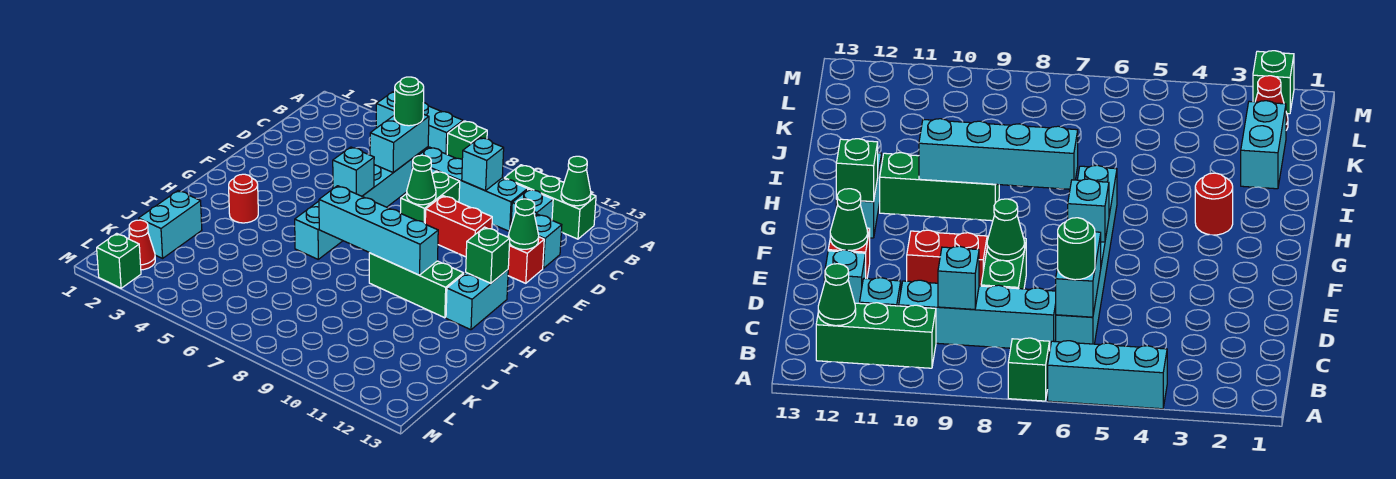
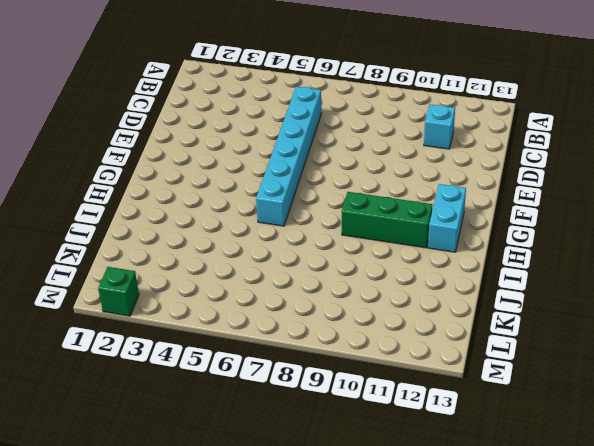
none -> cyan brick A4:A6 level 1
none -> green brick A7 level 1
none -> green brick B10:B12 level 1

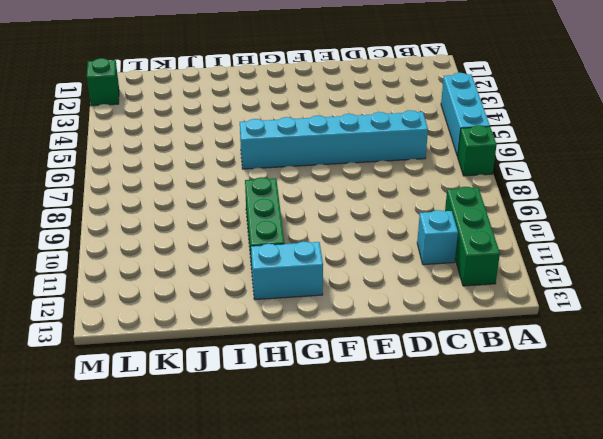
none -> cyan brick C7:C10 level 1
none -> green brick D8:E8 level 1
none -> cyan brick D12 level 1

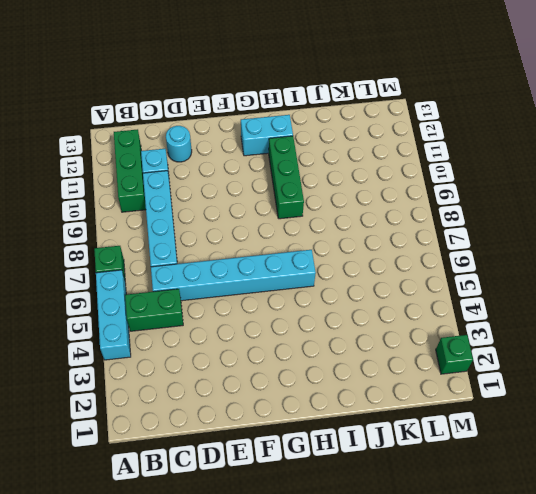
green brick B5:C5 level 1 -> green brick D8:E8 level 1
cyan round brick D12 level 1 -> cyan brick D12 level 1
none -> red brick E9:E10 level 1
none -> red brick E12 level 1
none -> red round brick H3 level 1

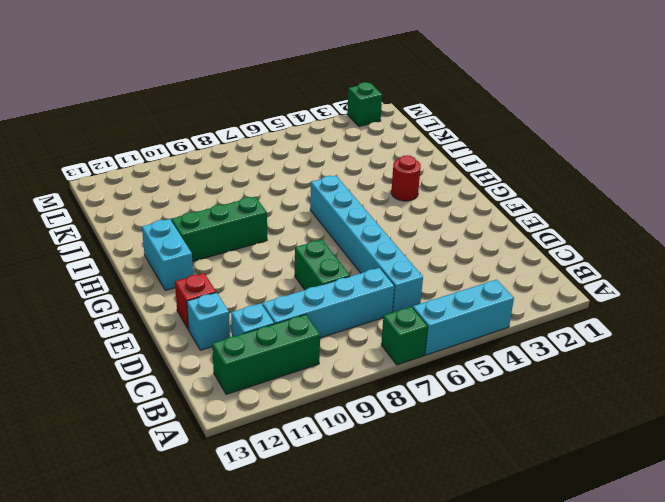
none -> red brick E9:E10 level 1
none -> cyan brick J2:K2 level 1
none -> red cone L2 level 1

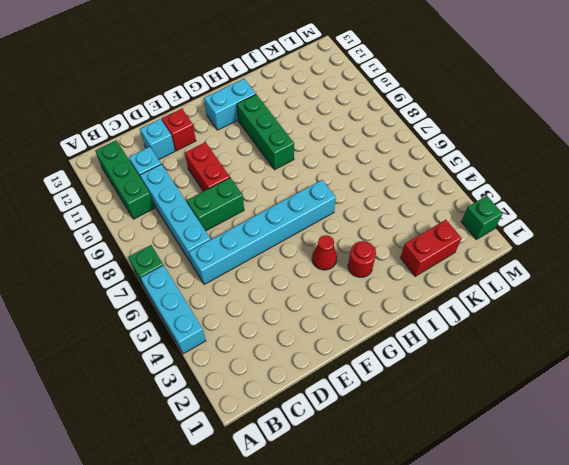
red cone G4 level 1 -> red cone L2 level 1
red brick J2:K2 level 1 -> cyan brick J2:K2 level 1
none -> green cone B12 level 2
none -> cyan brick C6:D6 level 2
none -> cyan brick C9 level 2

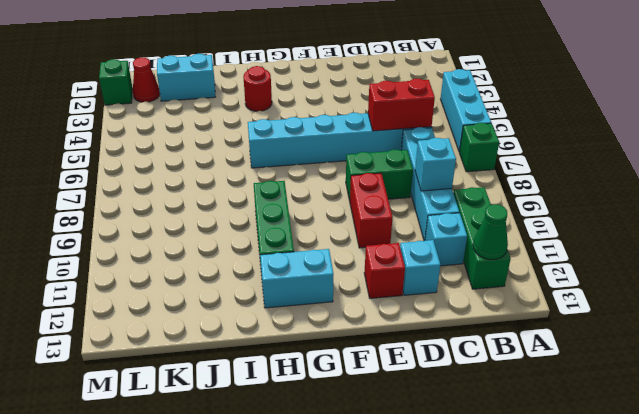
red brick C6:D6 level 2 -> cyan brick C6:D6 level 2
none -> green cone E8 level 2
none -> green cone E12 level 2
none -> cyan brick F6 level 2

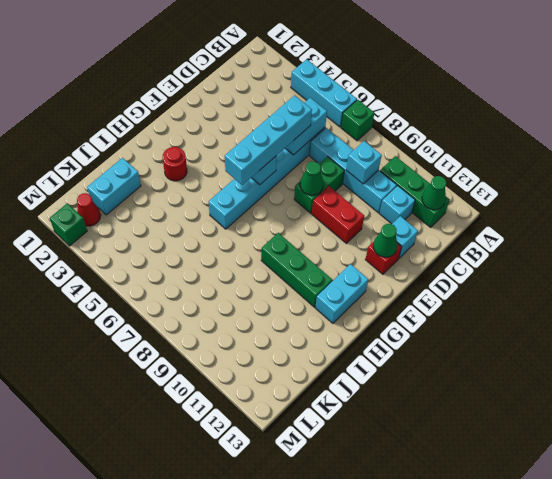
cyan brick D6:G6 level 3 -> cyan brick H7:H10 level 2
none -> green brick G12 level 2
none -> green round brick C6 level 3

